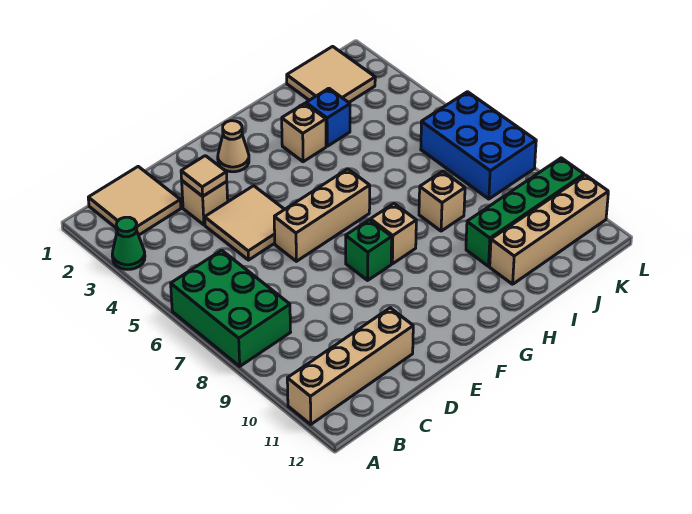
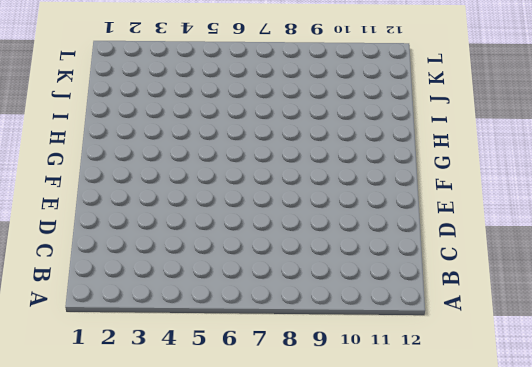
none -> green cone A3 level 1
none -> green brick A6:B8 level 1
none -> tan brick A11:D11 level 1

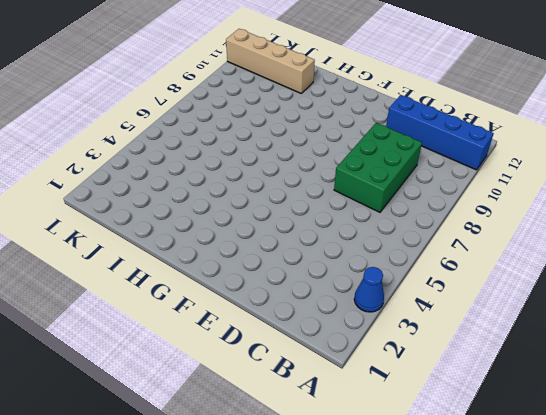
blue cone A3 level 1 -> green cone A3 level 1
blue brick A11:D11 level 1 -> tan brick A11:D11 level 1
green brick C7:D9 level 1 -> green brick A6:B8 level 1
none -> tan tile B1:C2 level 1
none -> tan brick D3 level 1
none -> tan tile D4:E5 level 1

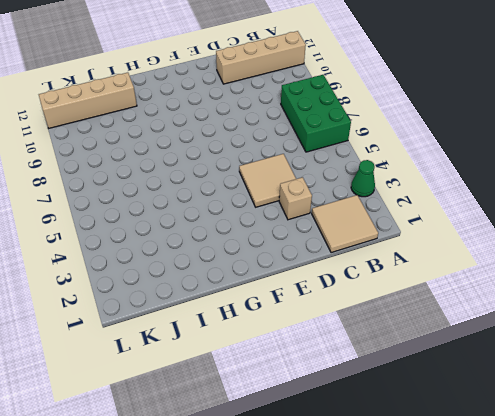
none -> tan brick E6:G6 level 1
none -> tan cone F2 level 1
none -> green brick F8 level 1

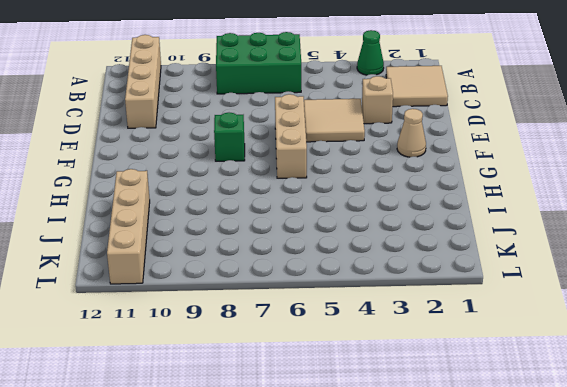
none -> tan brick G8 level 1
none -> tan brick H3 level 1
none -> blue brick I3 level 1

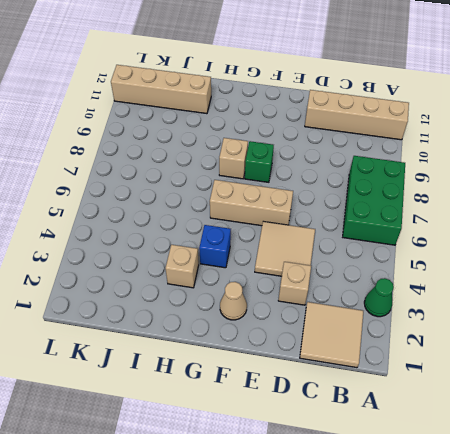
blue brick G4 level 1 -> blue brick I3 level 1
none -> tan brick I8 level 1
none -> green brick I10:L10 level 1
none -> tan tile J1:K2 level 1

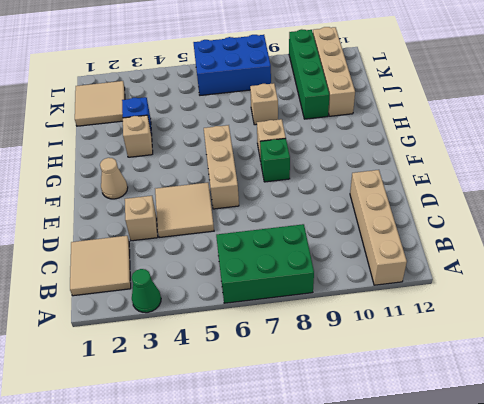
none -> tan tile D3 level 2

